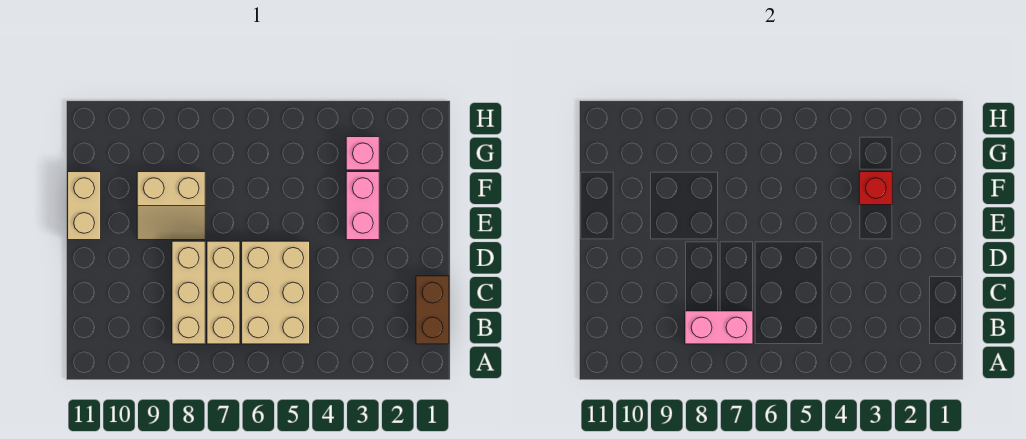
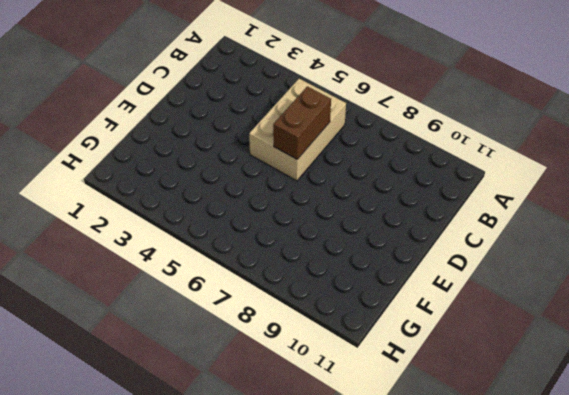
brown brick C6:D6 level 2 -> brown brick B1:C1 level 1
none -> tan brick B7:D7 level 1
none -> tan brick B8:D8 level 1

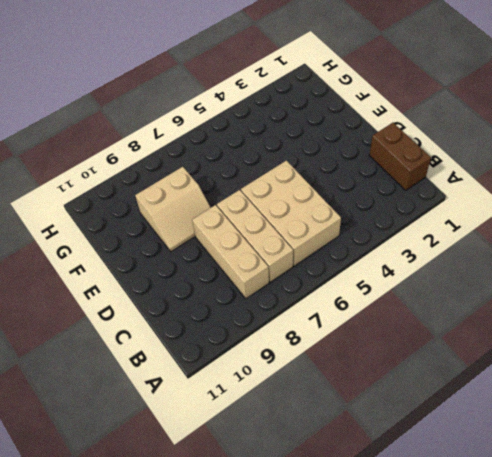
none -> pink brick E3:F3 level 1
none -> tan brick E11:F11 level 1

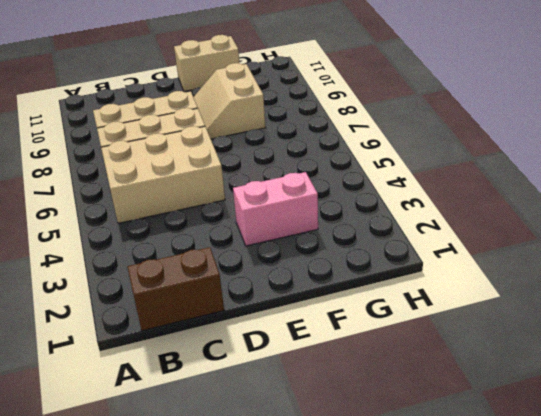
none -> pink brick G3 level 1
none -> pink brick B7:B8 level 2

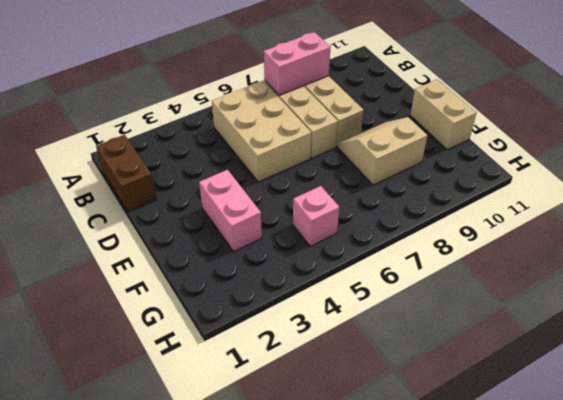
pink brick G5 level 1 -> pink brick G3 level 1
none -> red brick F3 level 2

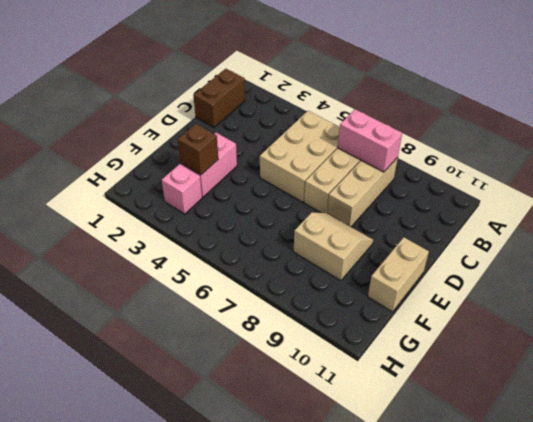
brown brick F3 level 2 -> red brick F3 level 2

